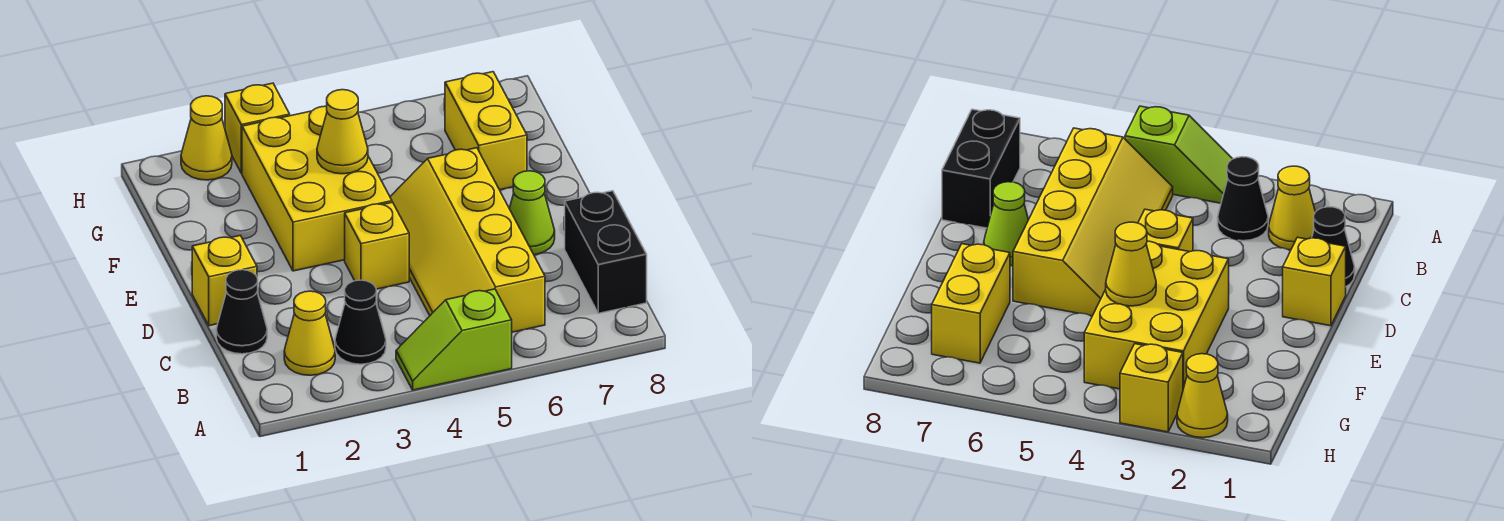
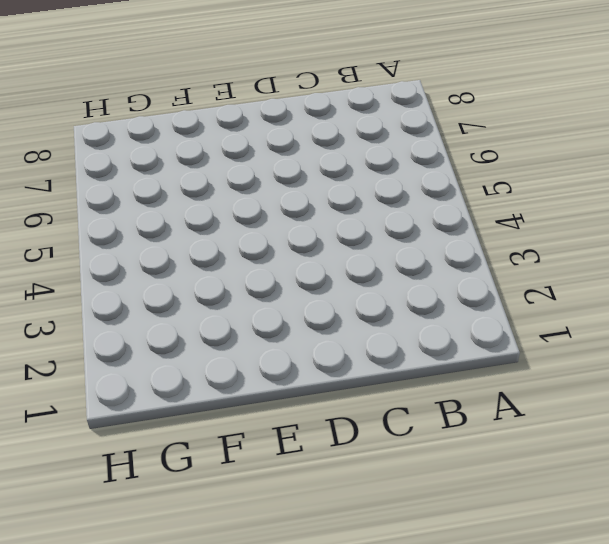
none -> lime slope A4:A5 level 1 top 5
none -> yellow cone B2 level 1
none -> black cone B3 level 1

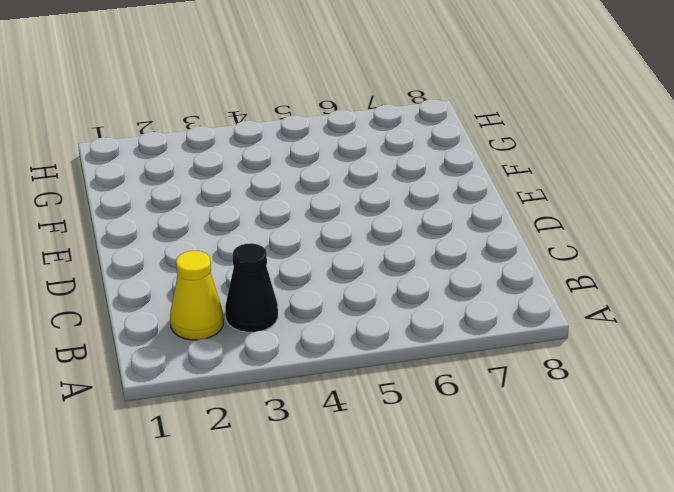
none -> lime slope A4:A5 level 1 top 5
none -> yellow slope B5:E6 level 1 top 6
none -> black brick B8:C8 level 1

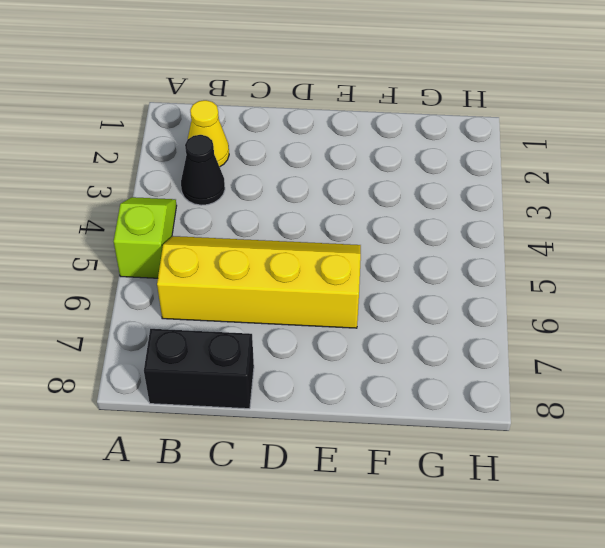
none -> black cone C1 level 1
none -> yellow brick D1 level 1
none -> yellow brick D4 level 1

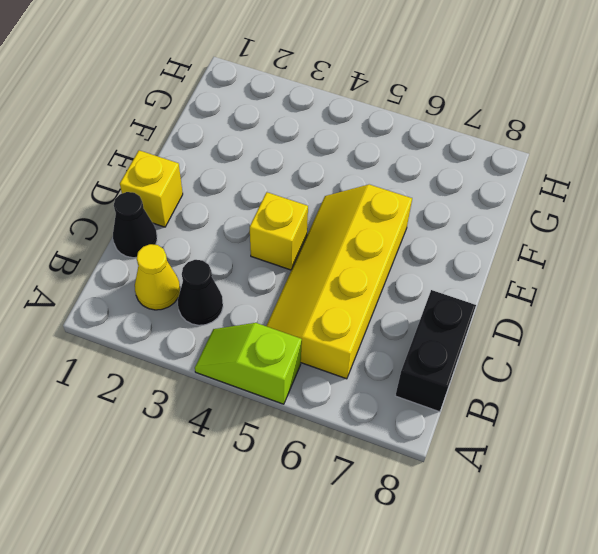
none -> lime cone D7 level 1
none -> yellow brick E3:G4 level 1
none -> yellow brick F7:G7 level 1

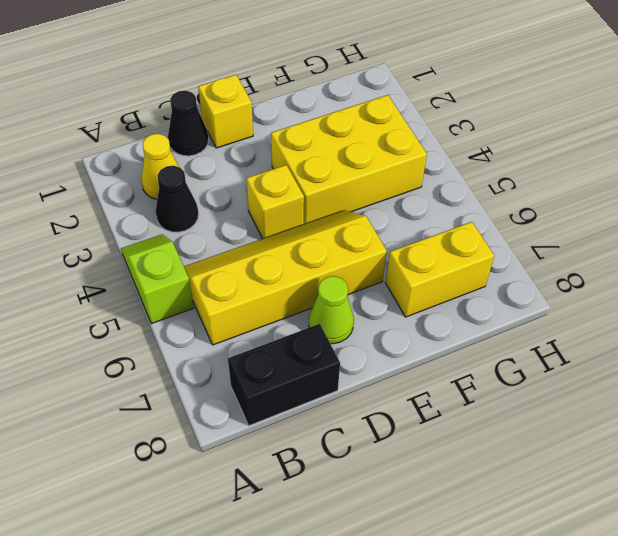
none -> yellow cone H2 level 1
none -> yellow brick H3 level 1
none -> yellow cone F4 level 2

